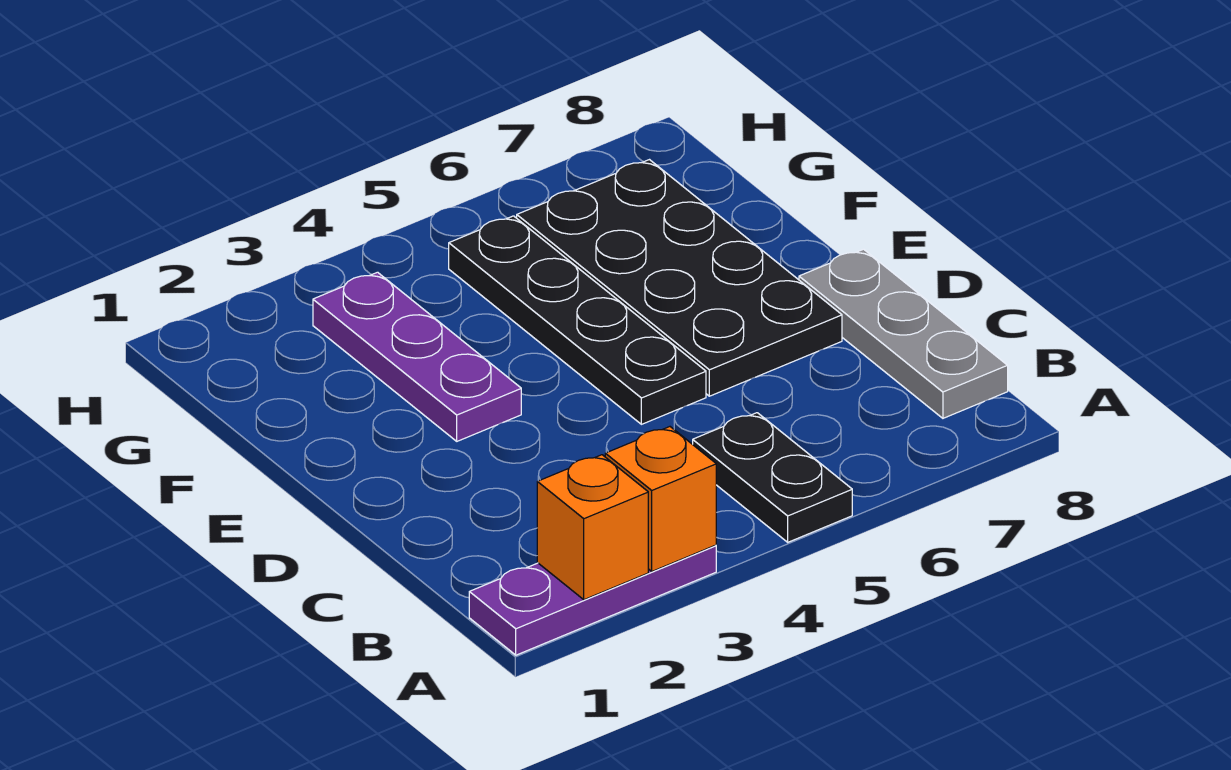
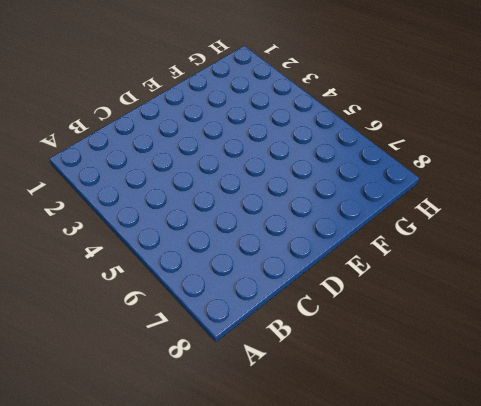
none -> purple plate A1:A3 level 1
none -> black plate A5:B5 level 1

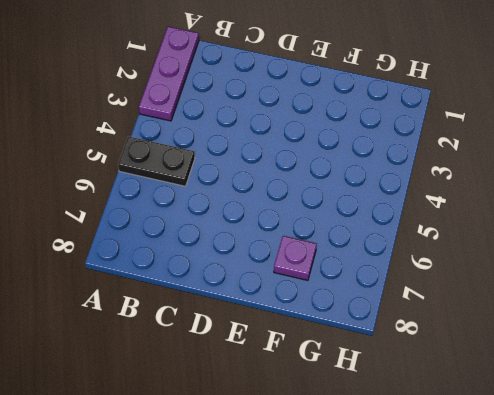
purple plate F7 level 1 -> black plate D6:G7 level 1
none -> grey plate B8:D8 level 1
none -> black plate D5:G5 level 1

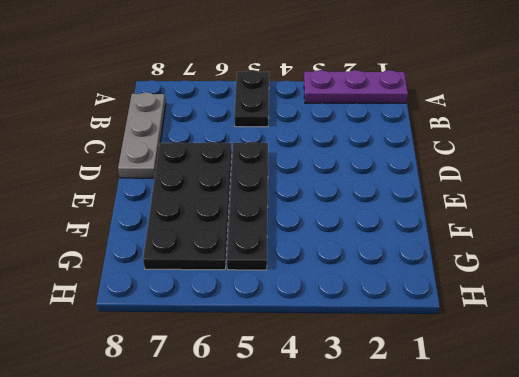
none -> purple plate E3:G3 level 1
none -> orange brick A2 level 2

